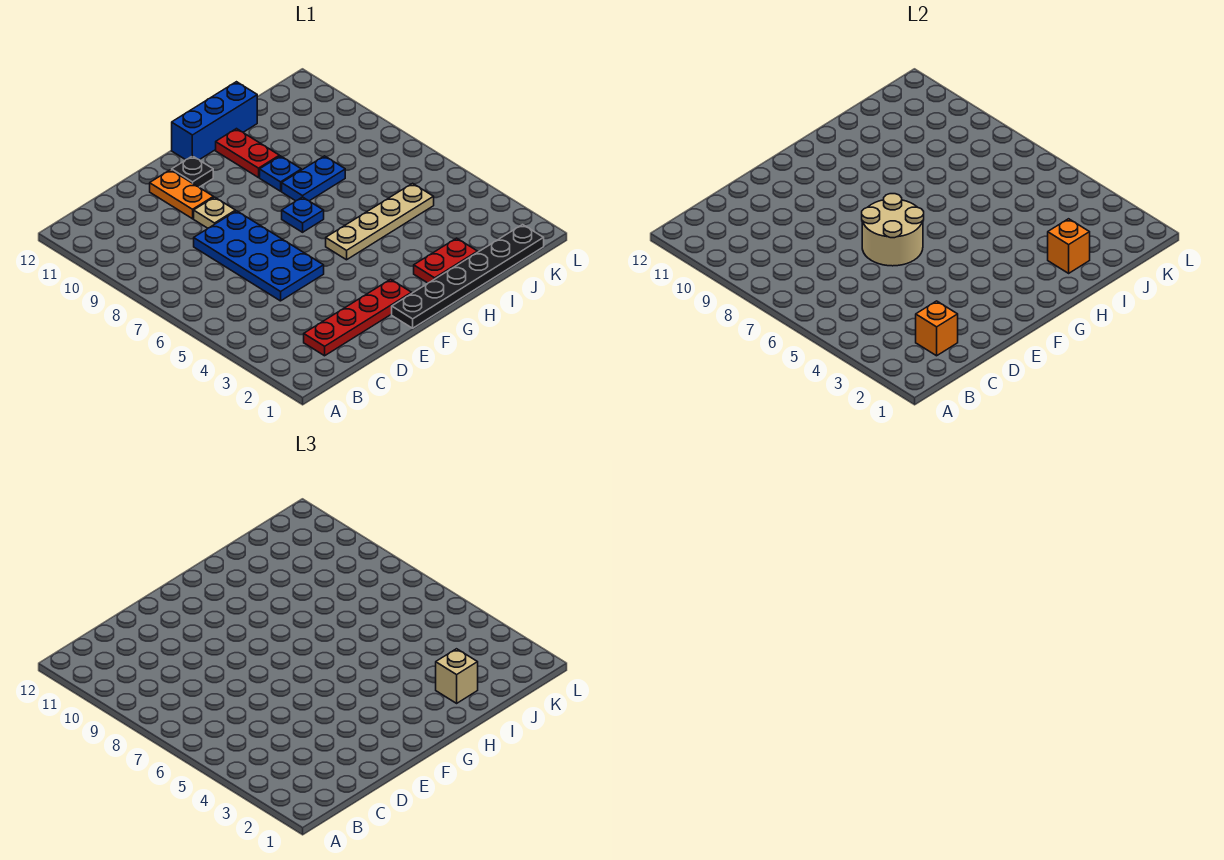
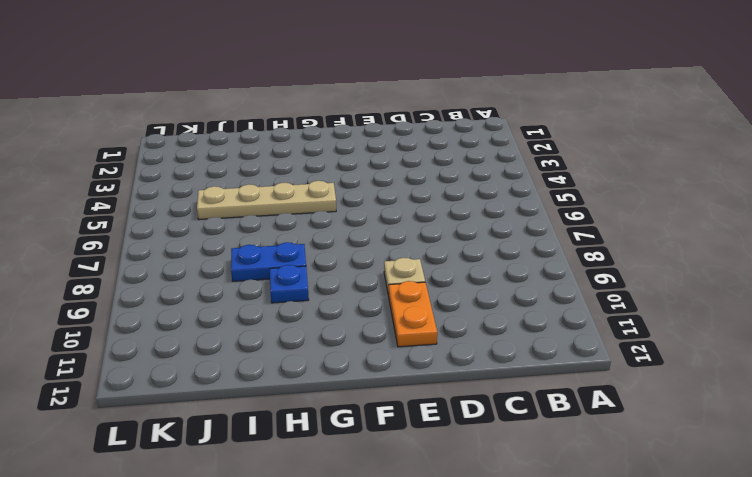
none -> red plate C2:F2 level 1
none -> blue plate D5:E8 level 1
none -> black plate F1:K1 level 1

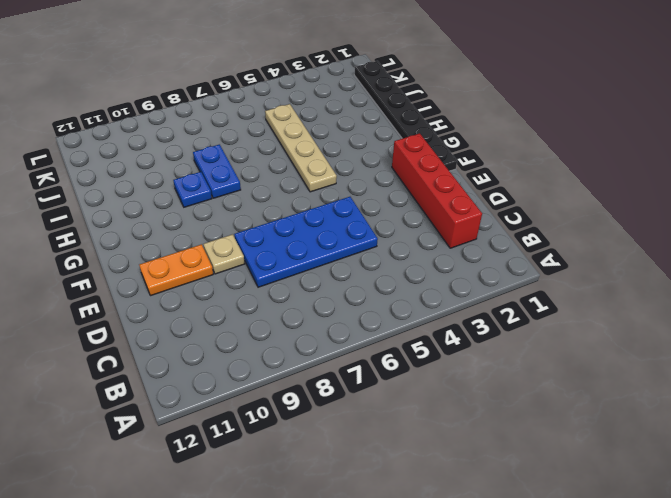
red brick C2:F2 level 1 -> red plate C2:F2 level 1
none -> black plate F11 level 1
none -> blue plate G7 level 1
none -> blue brick G12:I12 level 1

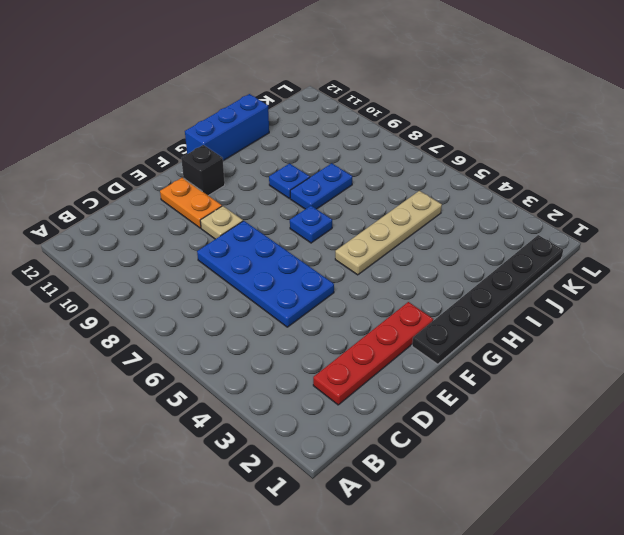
black brick F11 level 1 -> black plate F11 level 1
none -> red plate H2:I2 level 1
none -> red plate H10:H11 level 1
none -> orange brick C2 level 2

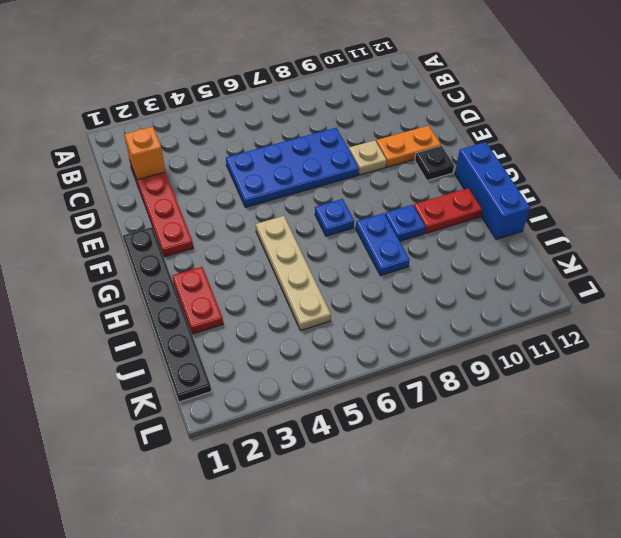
none -> tan round brick E6:F7 level 2
none -> orange brick I2 level 2
none -> tan brick I2 level 3

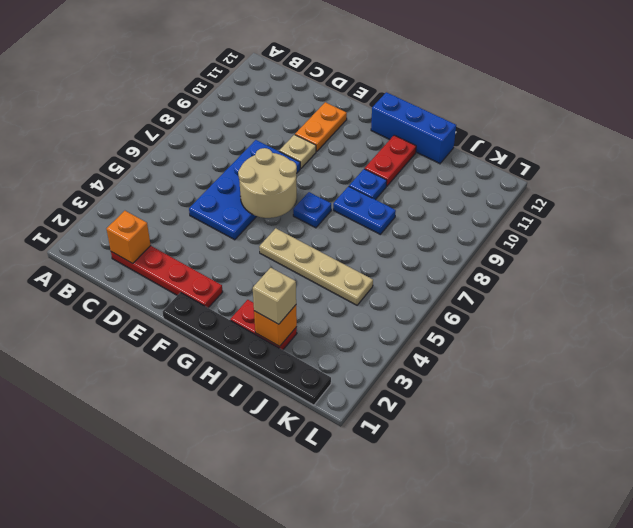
none -> black plate F11 level 1

